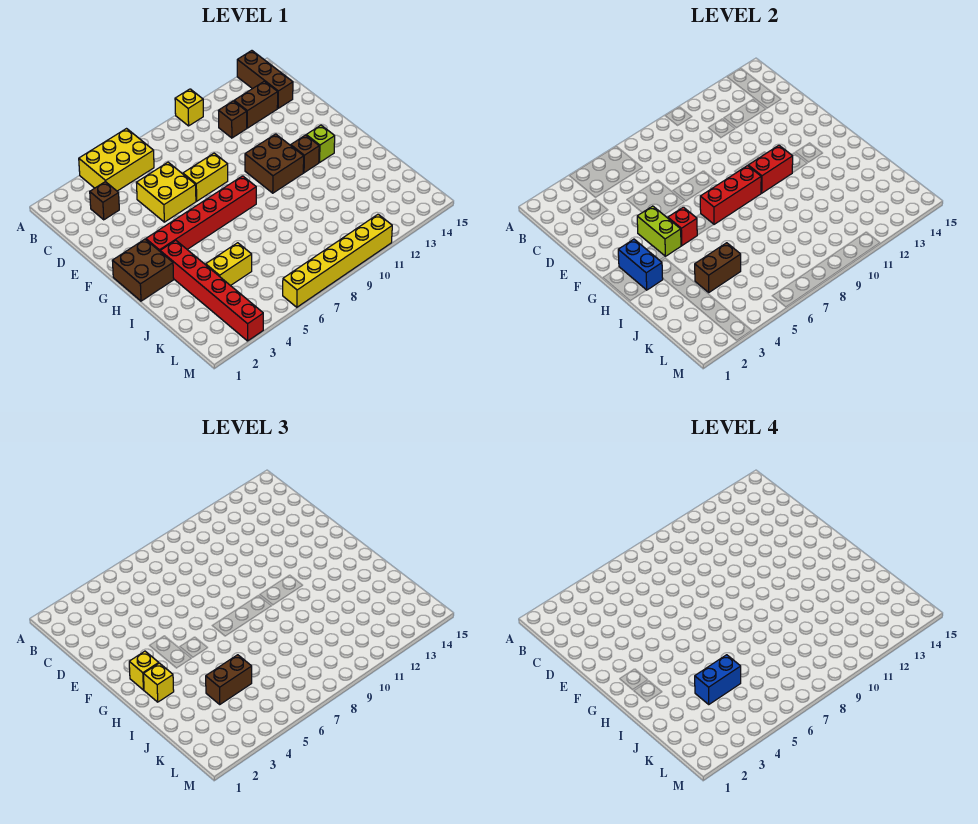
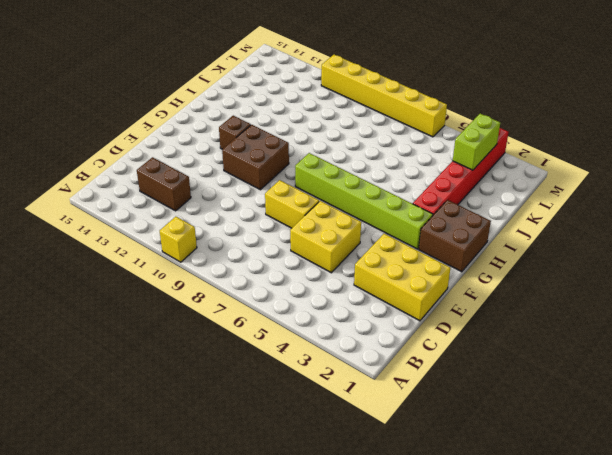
yellow brick D1:E3 level 1 -> yellow brick A4:B6 level 1
lime brick G3:G8 level 1 -> red brick G3:G8 level 1
lime brick K3:L3 level 2 -> lime brick F4:G4 level 2
none -> brown brick A14:C14 level 1
none -> brown brick C3 level 1
none -> brown brick C11 level 1

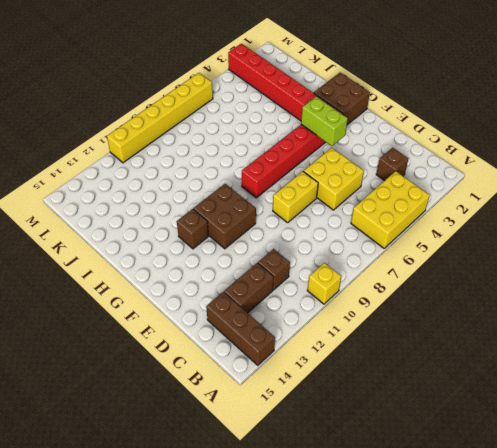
none -> lime brick G13 level 1
none -> yellow brick J4:J5 level 1
none -> blue brick G2:H2 level 2

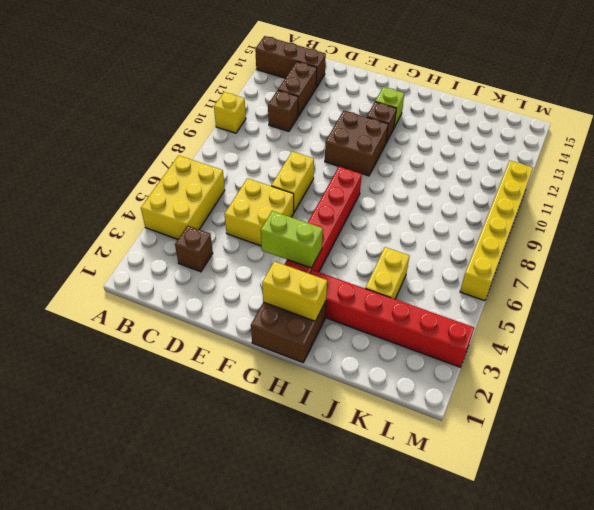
yellow brick G2:H2 level 2 -> blue brick G2:H2 level 2
none -> red brick G5 level 2
none -> red brick G7:G9 level 2
none -> red brick G10:G11 level 2

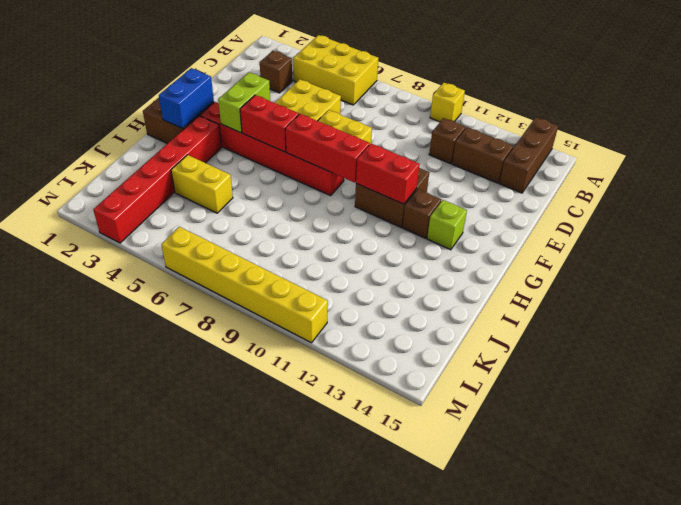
red brick G5:G6 level 2 -> red brick G5 level 2
none -> brown brick J4:J5 level 2
none -> yellow brick G2 level 3
none -> yellow brick H2 level 3

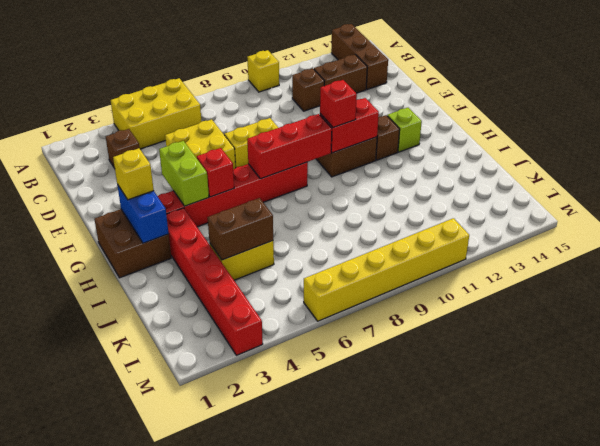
red brick G10 level 3 -> none
none -> yellow brick H2 level 3
none -> brown brick J4:J5 level 3
none -> blue brick J4:J5 level 4

